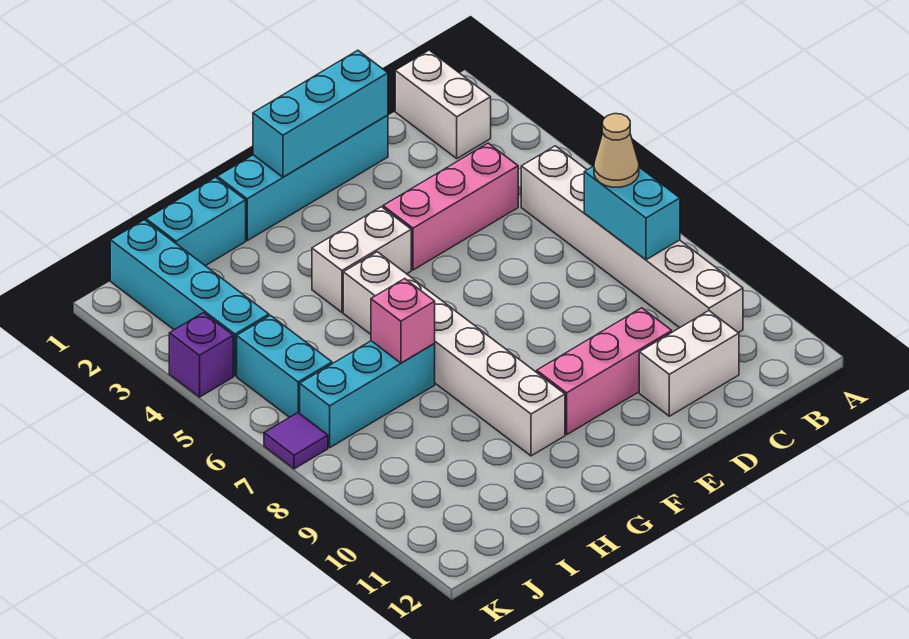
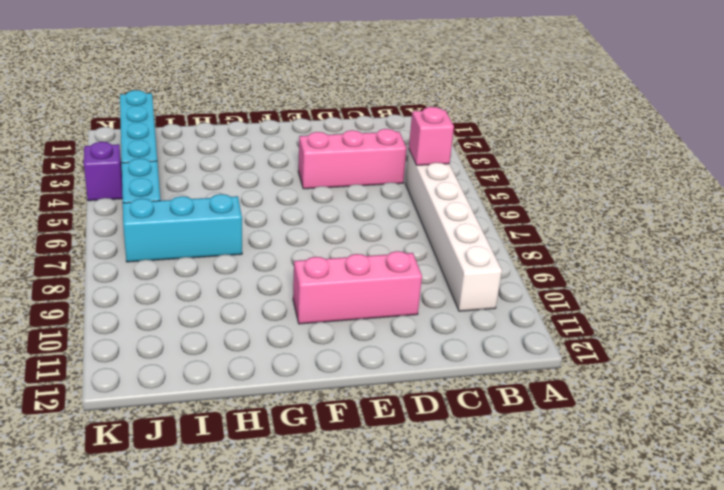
pink brick B5 level 2 -> pink brick H7 level 2
none -> white brick B1:B2 level 1
none -> white brick C11:D11 level 1
none -> cyan brick D1:G1 level 1

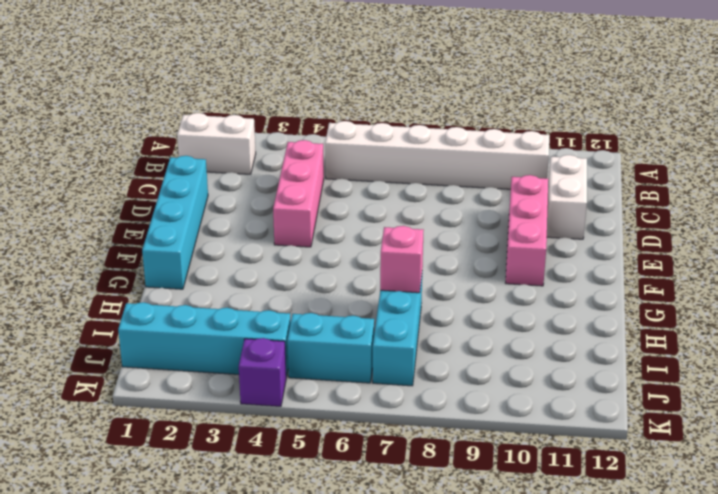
none -> white brick F4:G4 level 1
none -> white brick G5:G10 level 1
none -> cyan brick H1:I1 level 1

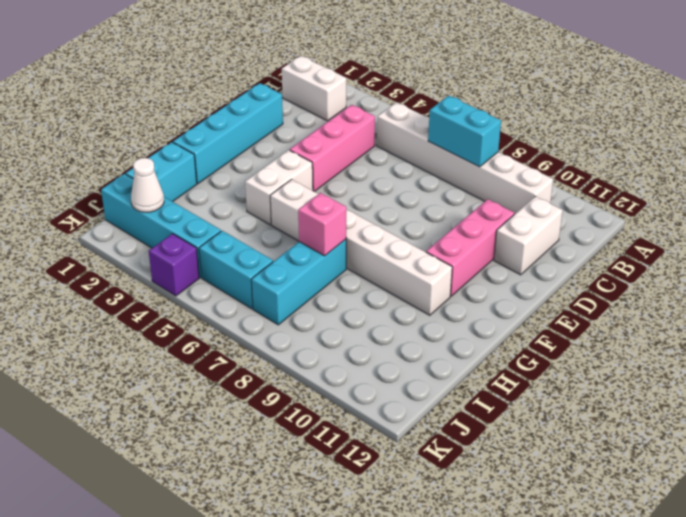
white cone J2 level 2 -> none
none -> purple tile K7 level 1
none -> cyan brick D1:F1 level 2
none -> tan cone B7 level 3

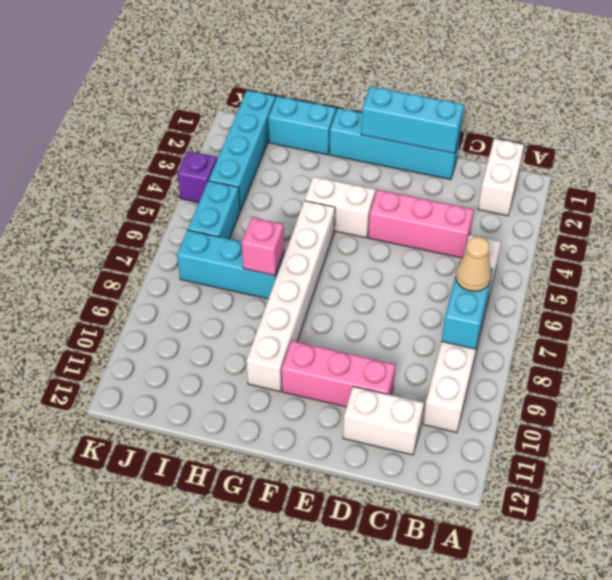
none -> purple tile K7 level 1

